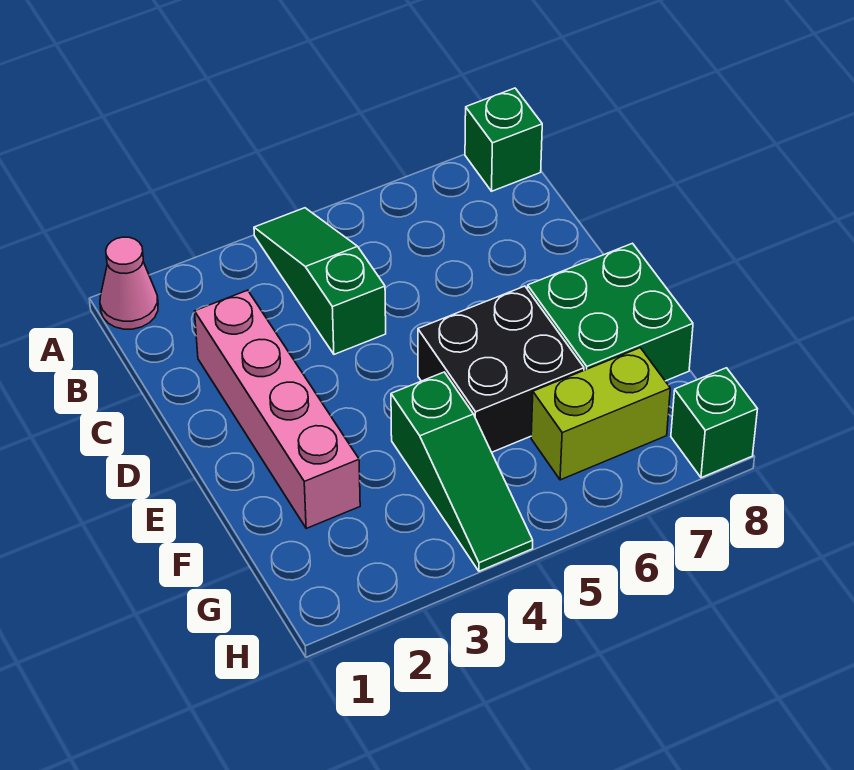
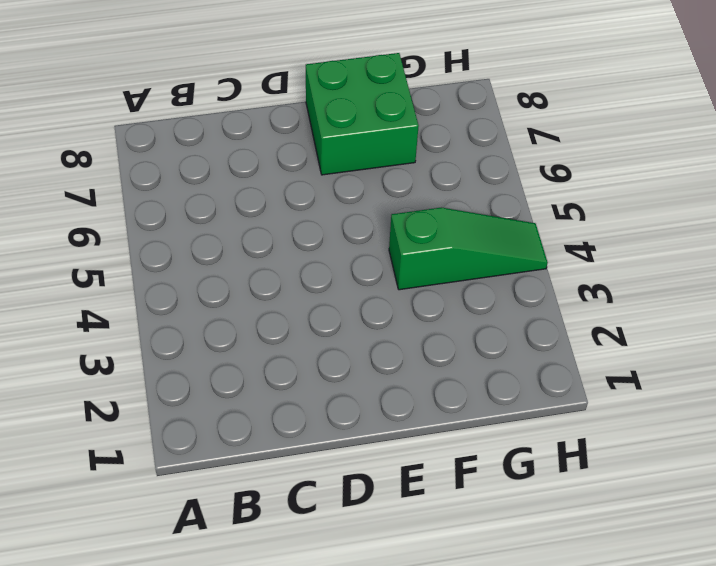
none -> pink cone A1 level 1
none -> green slope A4:C4 level 1 top C

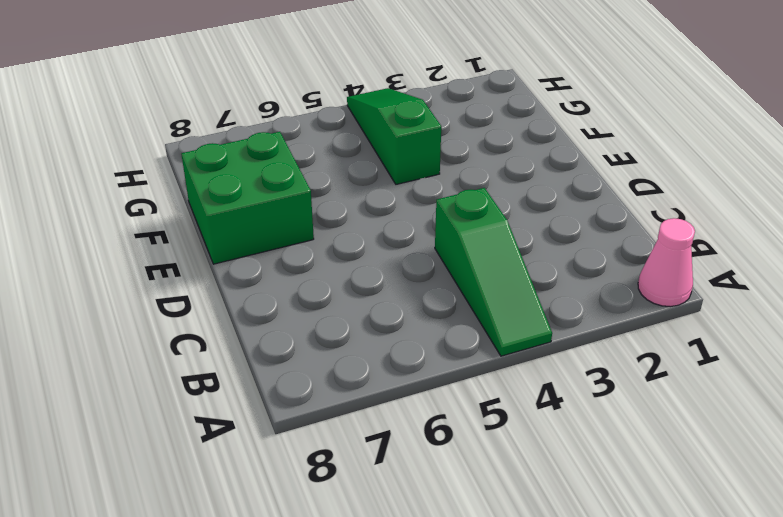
none -> green brick A8 level 1
none -> pink brick C2:F2 level 1

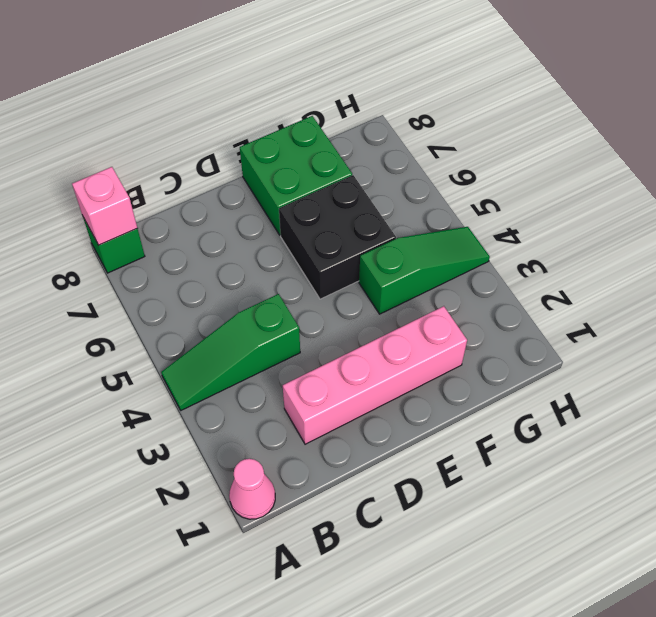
pink brick A8 level 2 -> none
none -> lime brick G6:G7 level 1
none -> green brick H8 level 1

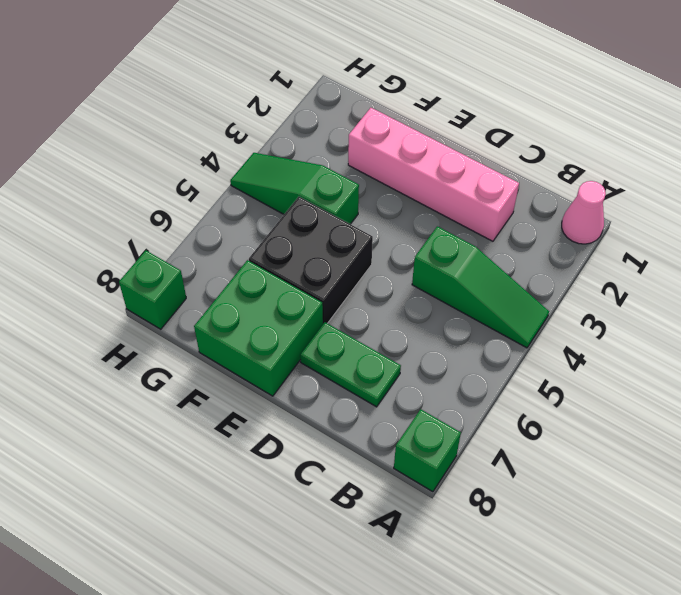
green plate C7:D7 level 1 -> none
none -> lime brick G6:G7 level 1

